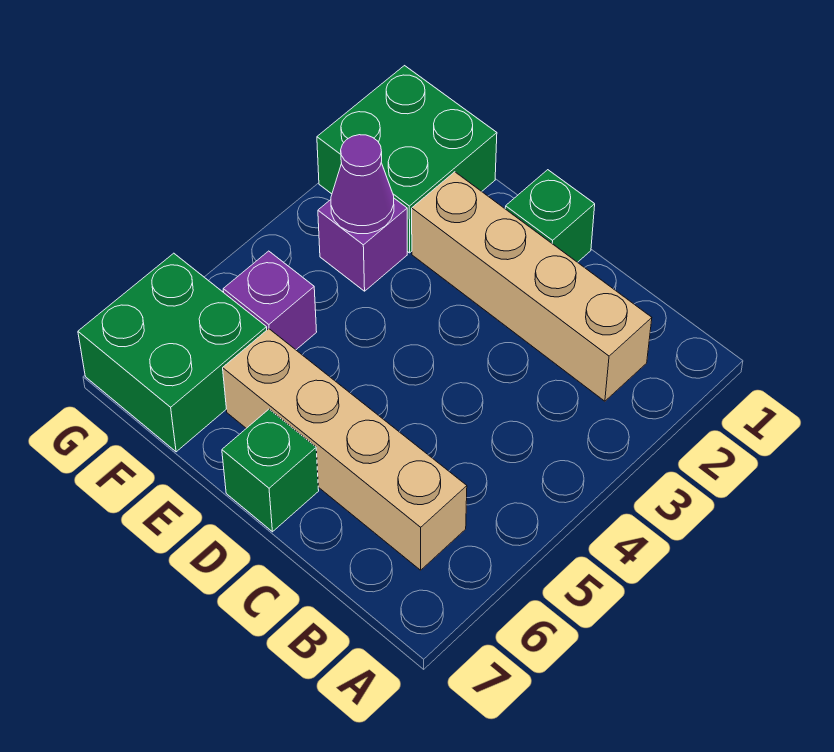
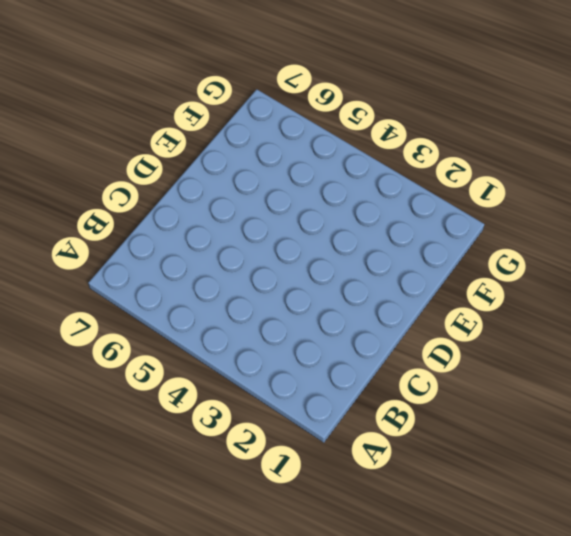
none -> tan brick B2:E2 level 1
none -> tan brick B6:E6 level 1

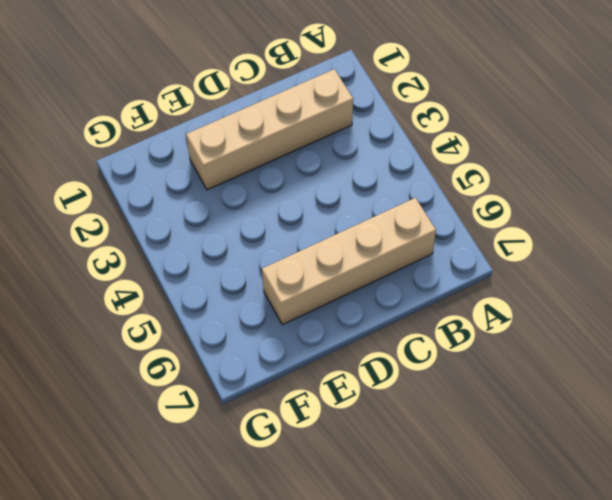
none -> green brick D1 level 1
none -> green brick D7 level 1

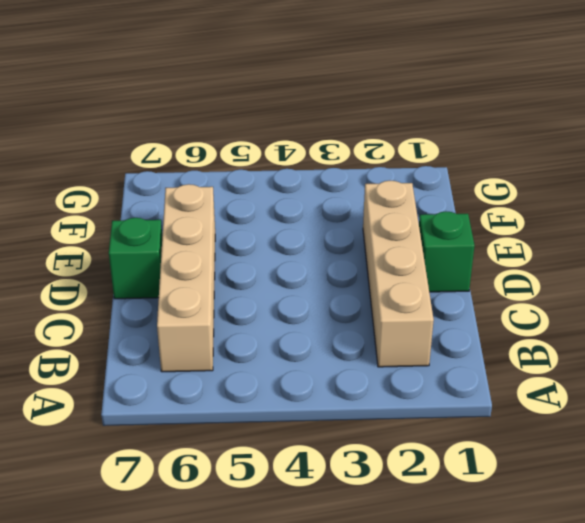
none -> green brick F1:G2 level 1
none -> purple brick F3 level 1

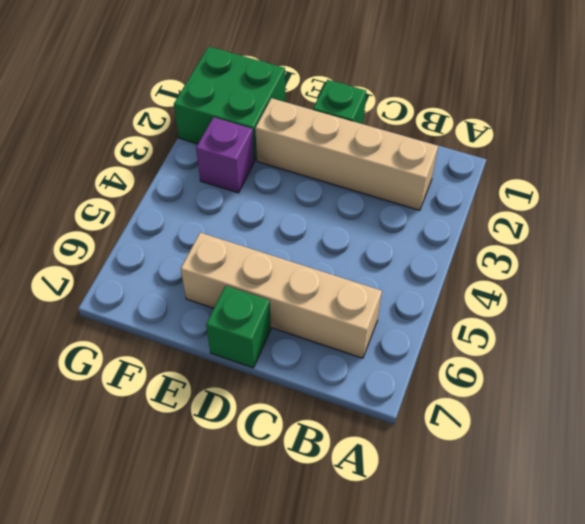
none -> purple brick F5 level 1
none -> green brick F6:G7 level 1

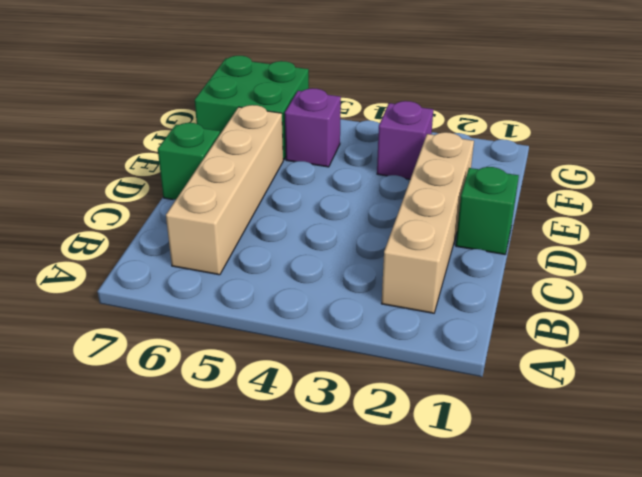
none -> green brick F1:G2 level 1
none -> purple cone F3 level 2

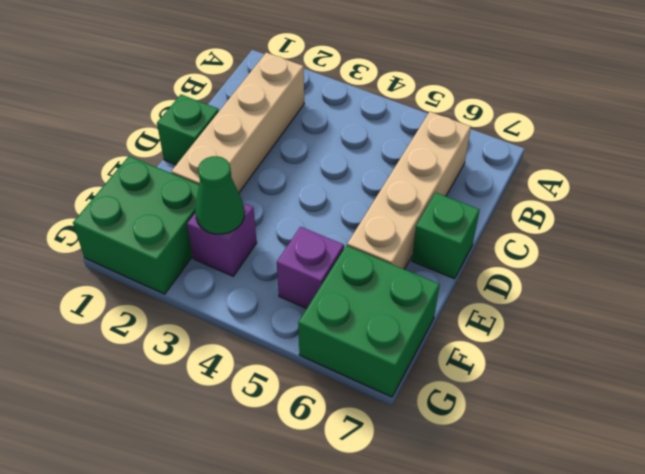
green cone F3 level 2 -> purple cone F3 level 2

